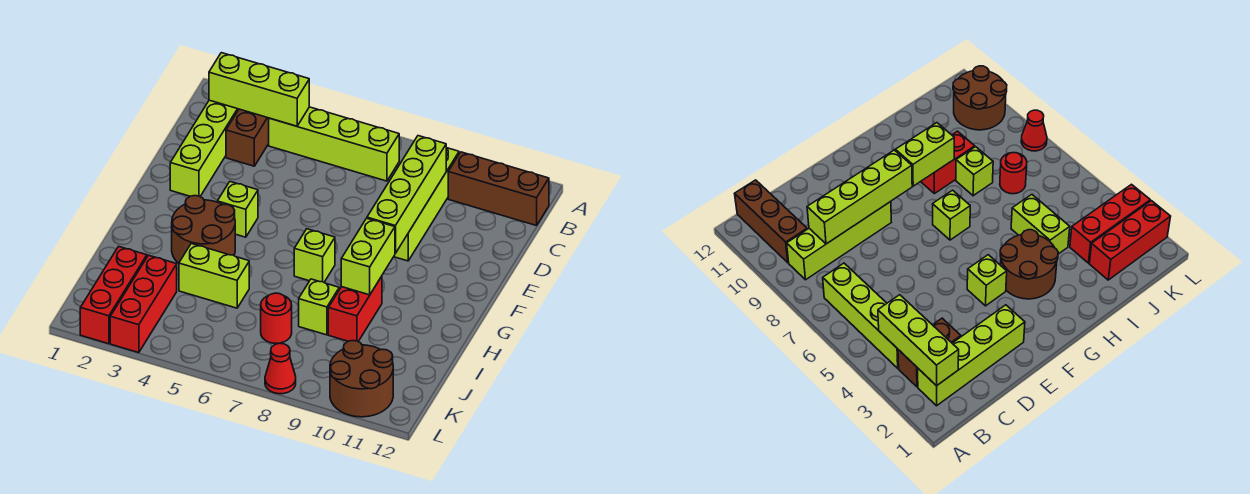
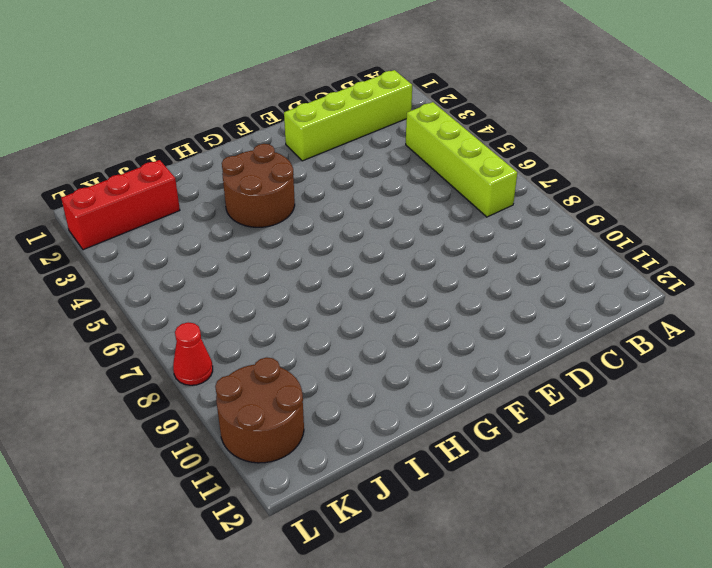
none -> brown brick B3:C3 level 1
none -> lime brick B9:E9 level 1
none -> brown brick B10:B12 level 1

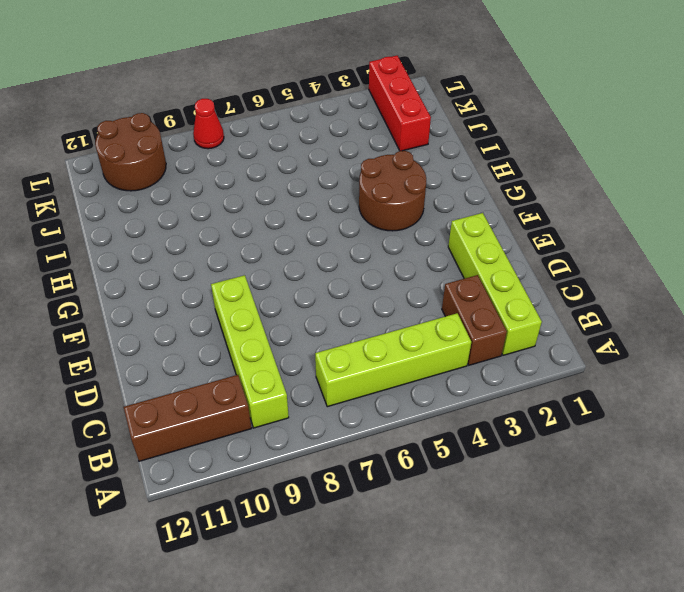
none -> lime brick F4 level 1
none -> lime brick G7 level 1
none -> red brick H9:I9 level 1

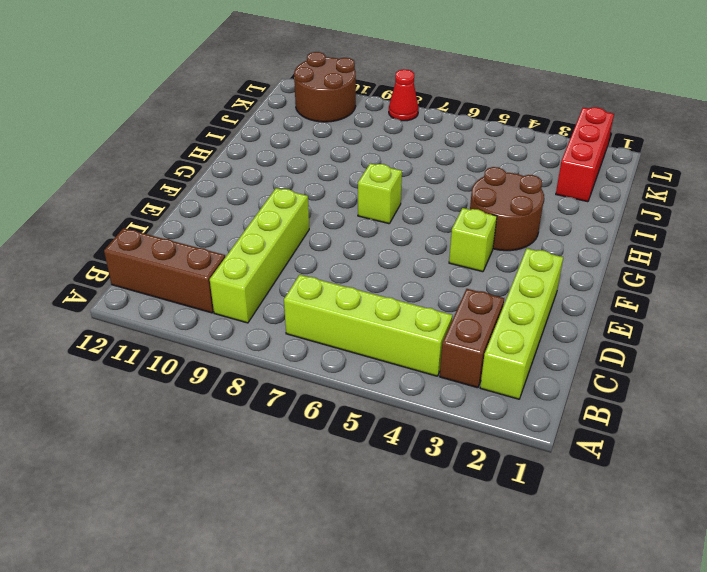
none -> red brick H9:I9 level 1
none -> lime brick I4:I5 level 1
none -> lime brick I8 level 1

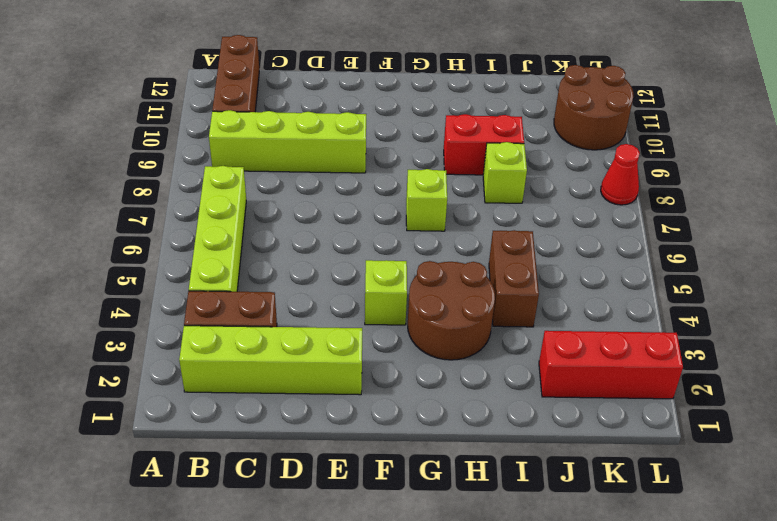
brown brick I4:I5 level 1 -> lime brick I4:I5 level 1
none -> red brick J3:L3 level 1
none -> red round brick J7 level 1
none -> lime brick B2:B4 level 2

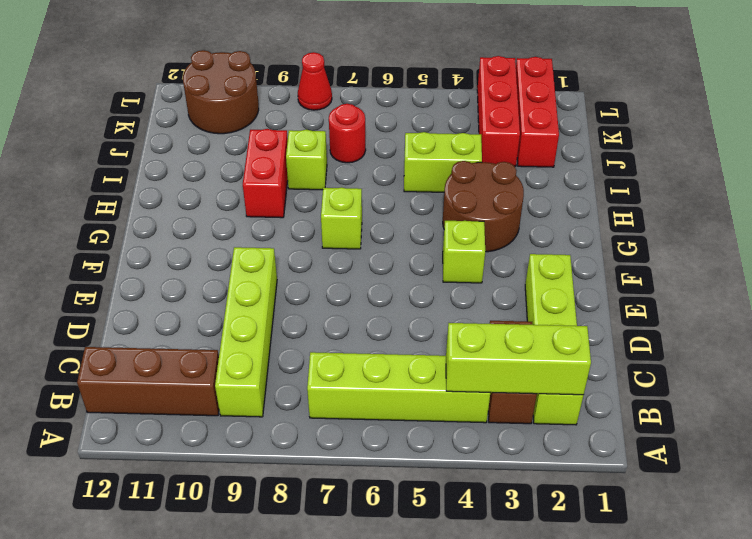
none -> lime brick C9:F9 level 2
none -> lime brick G9:H9 level 2

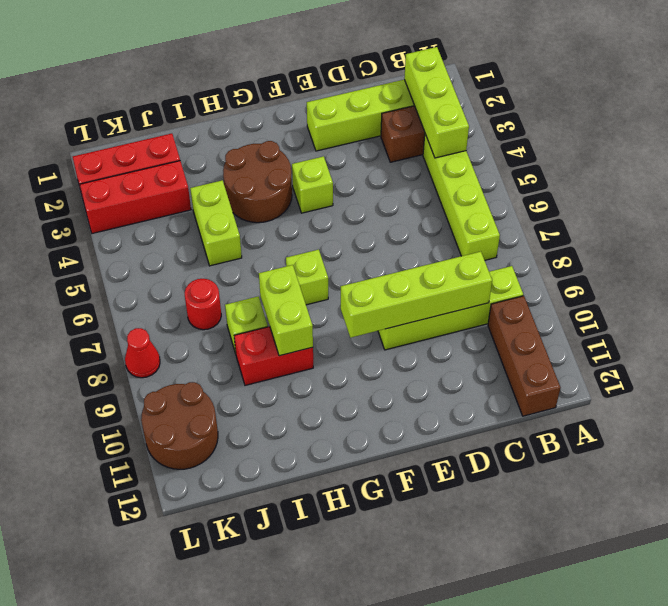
lime brick H8:H9 level 2 -> lime brick G9:H9 level 2

